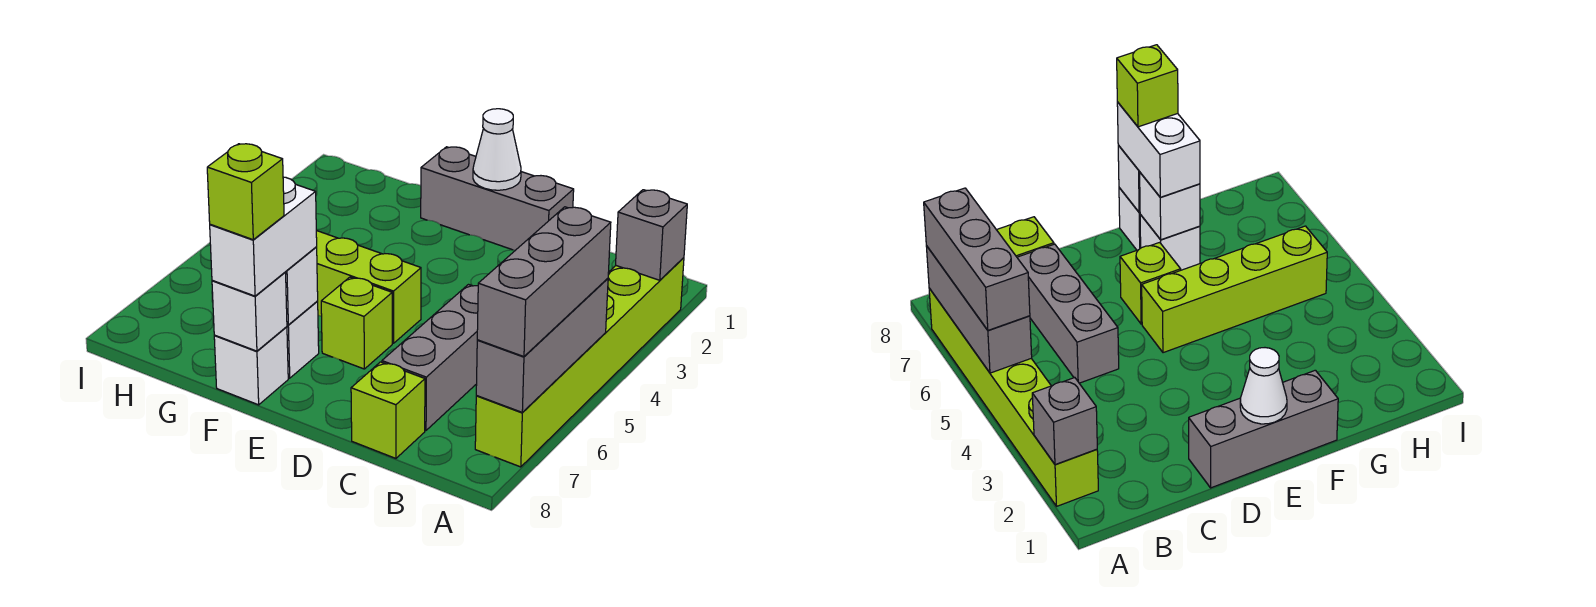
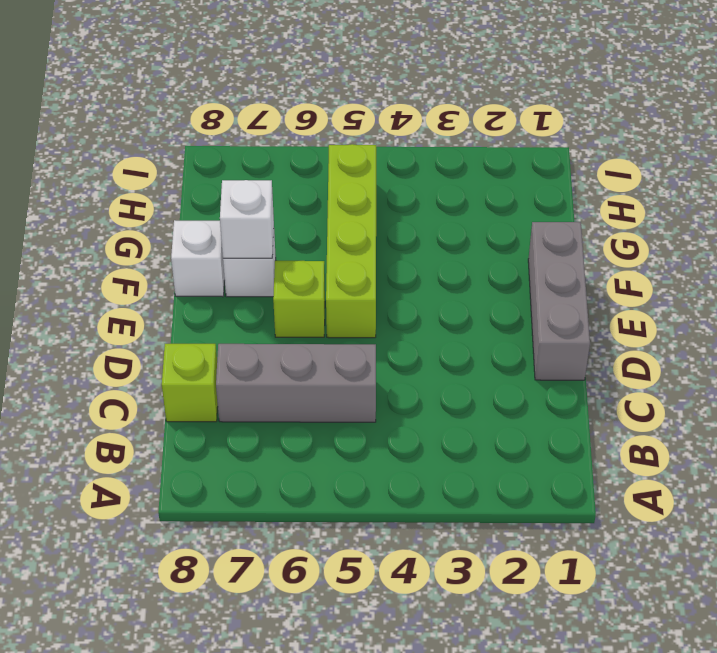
none -> lime brick A2:A7 level 1
none -> grey brick A2 level 2
none -> grey brick A5:A7 level 2

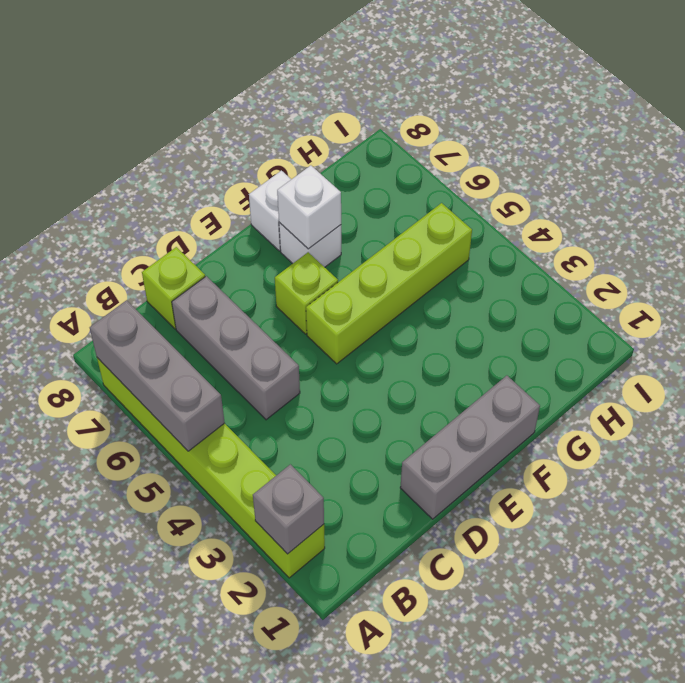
none -> white cone E1 level 2
none -> white brick F8 level 2
none -> grey brick A5:A7 level 3

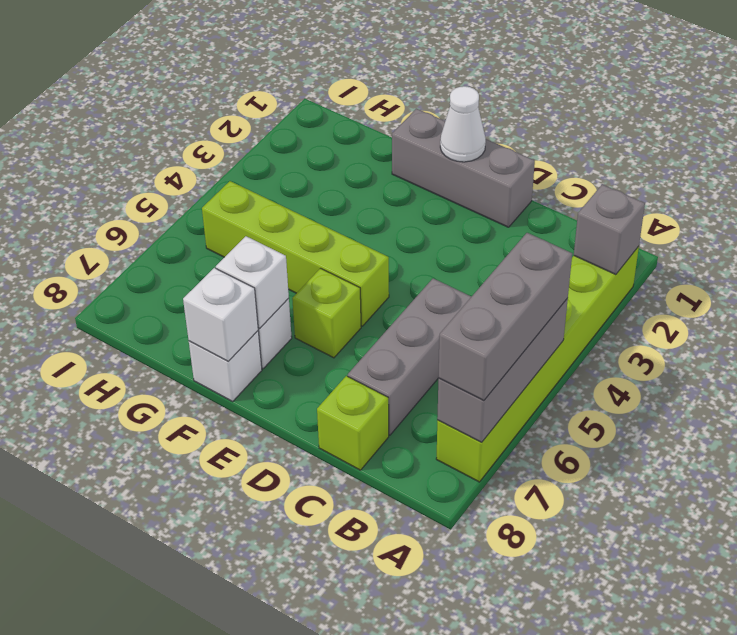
none -> white brick F7:F8 level 3
none -> lime brick F8 level 4

